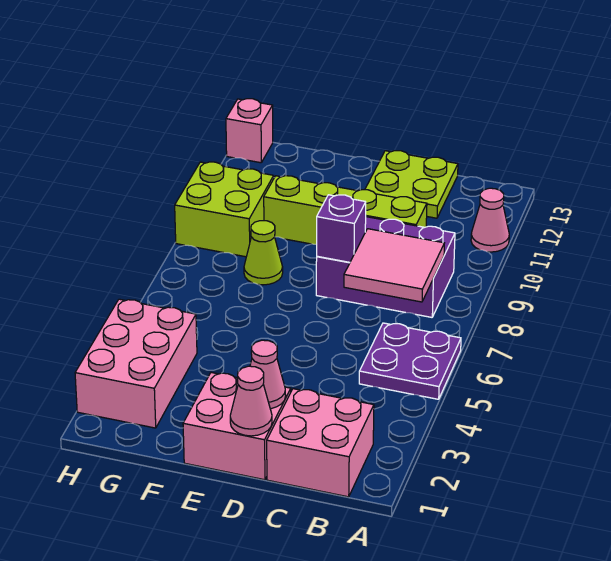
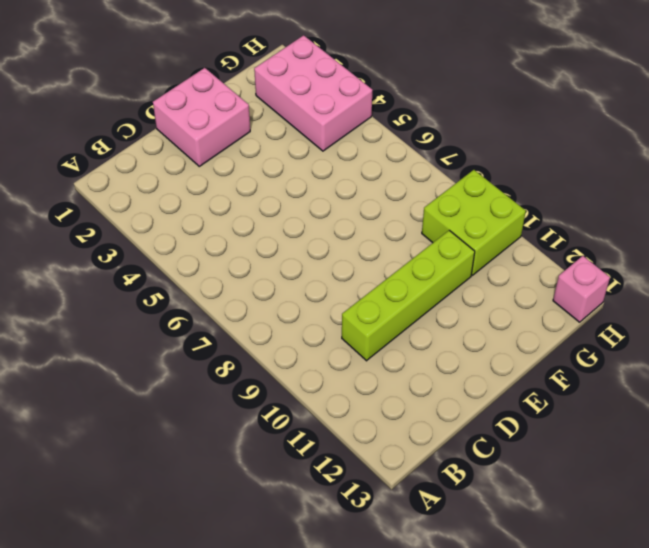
none -> purple plate A5:B6 level 1
none -> pink cone A11 level 1
none -> pink brick B1:C2 level 1

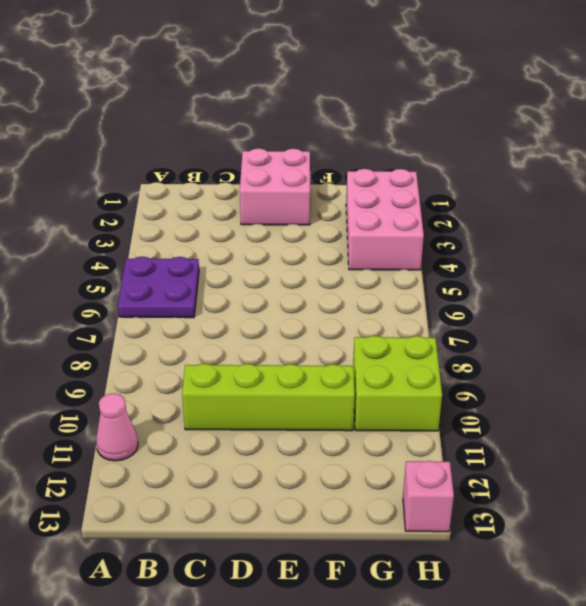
none -> pink brick B1:C2 level 1
none -> purple brick B8:D9 level 1
none -> lime plate C12:D13 level 1

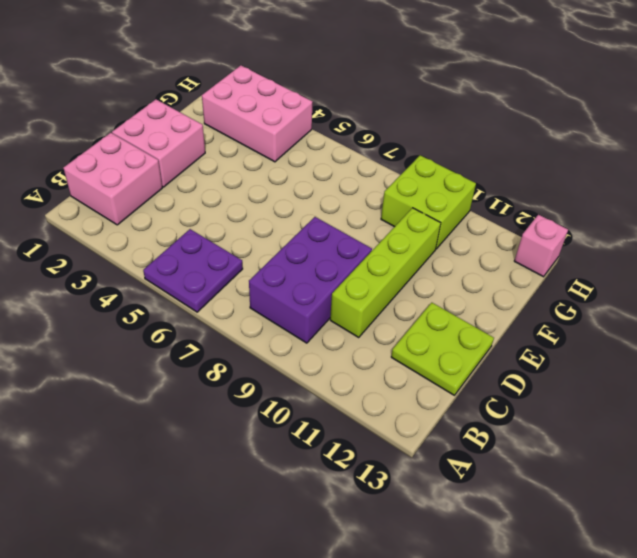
none -> pink cone A11 level 1
none -> lime cone F8 level 1
none -> pink tile B7:C8 level 2

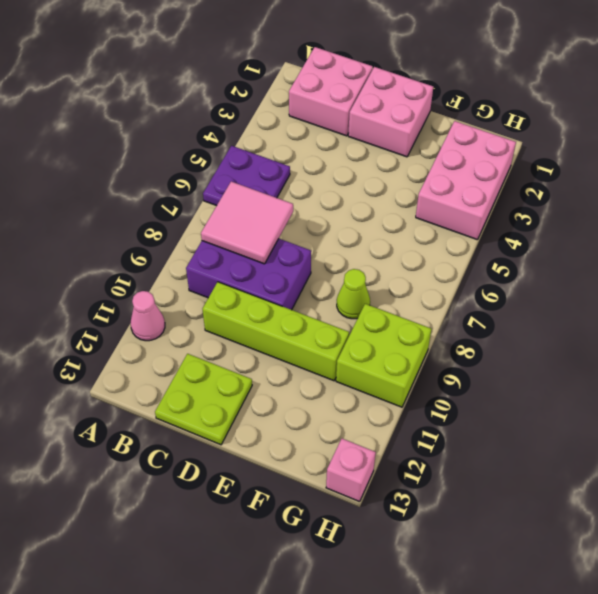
none -> pink cone D1 level 2
none -> pink cone D2 level 2
none -> purple brick D8 level 2

